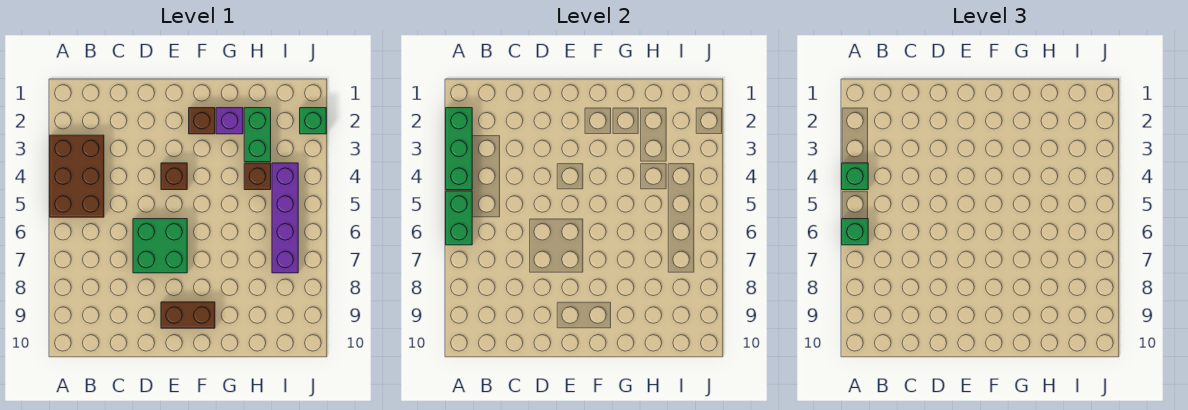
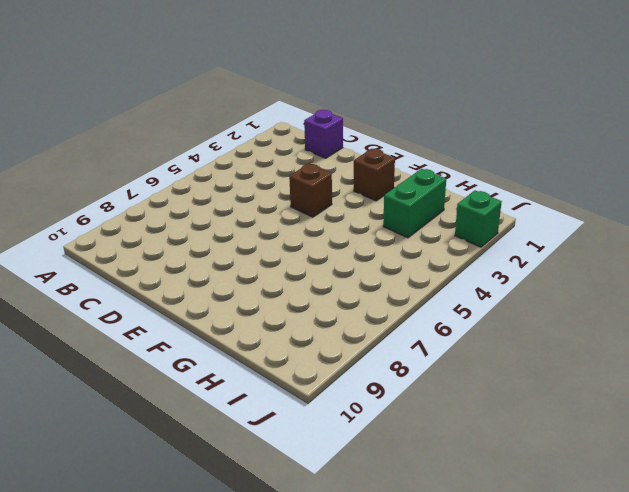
purple brick C1 level 1 -> purple brick G2 level 1
none -> brown brick A3:B5 level 1
none -> green brick D6:E7 level 1
none -> brown brick E9:F9 level 1

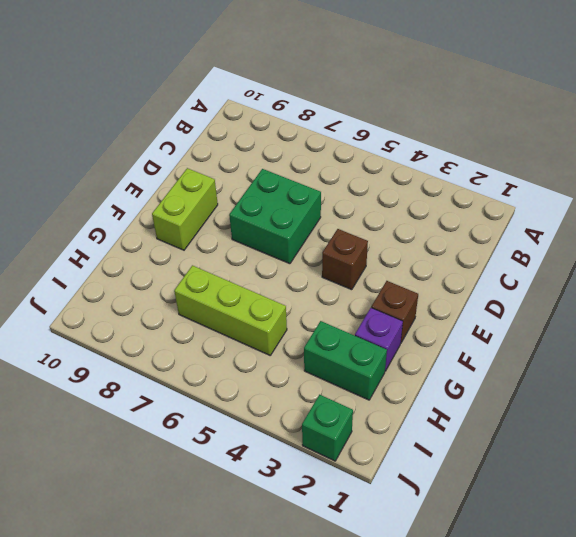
lime brick E9:F9 level 1 -> brown brick E9:F9 level 1
lime brick H5:H7 level 1 -> none
none -> brown brick A3:B5 level 1
none -> brown brick H4 level 1
none -> purple brick I4:I7 level 1

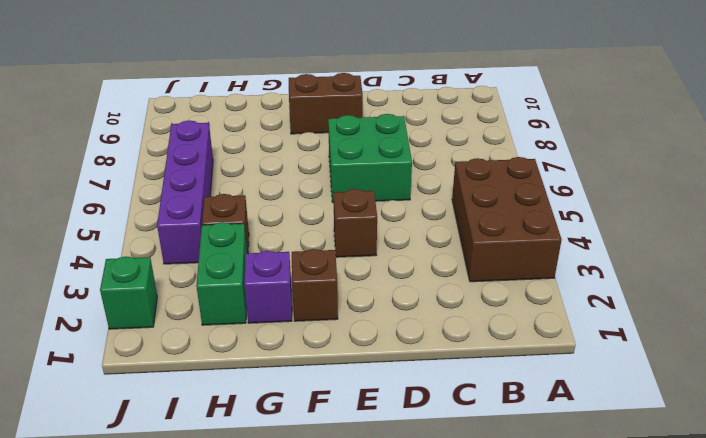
none -> green brick A2:A4 level 2
none -> green brick A5:A6 level 2
none -> green brick A4 level 3

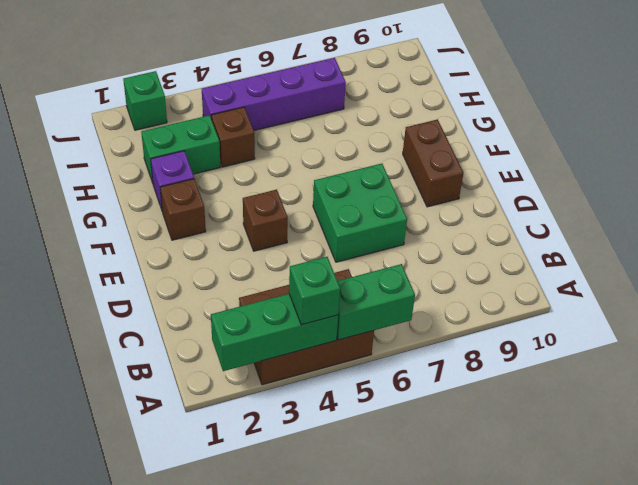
none -> green brick A6 level 3

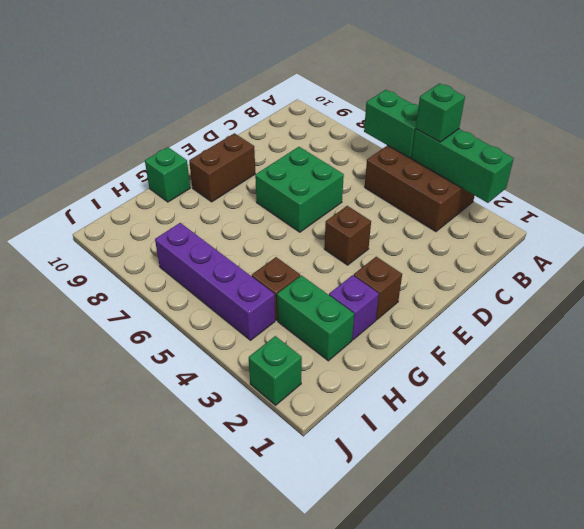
green brick G10 level 1 -> green brick A6 level 3

